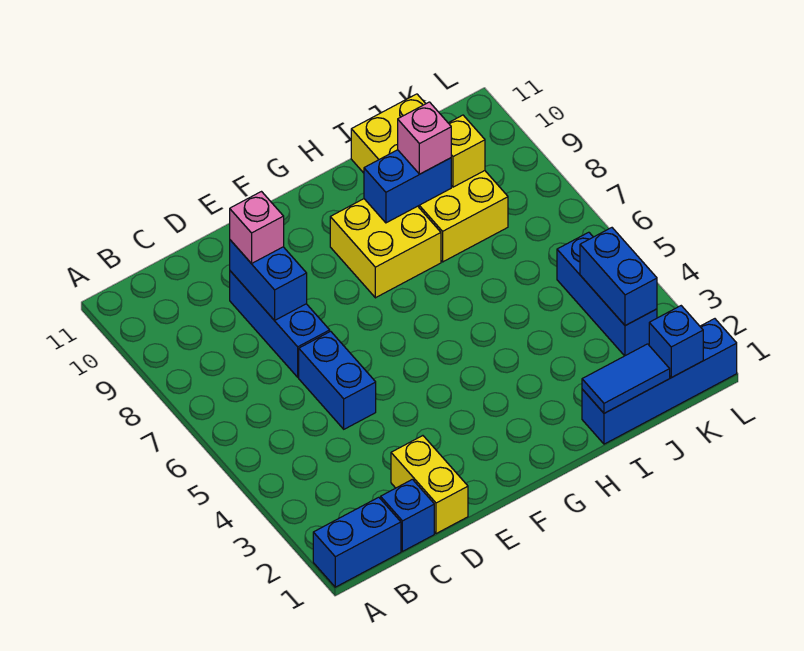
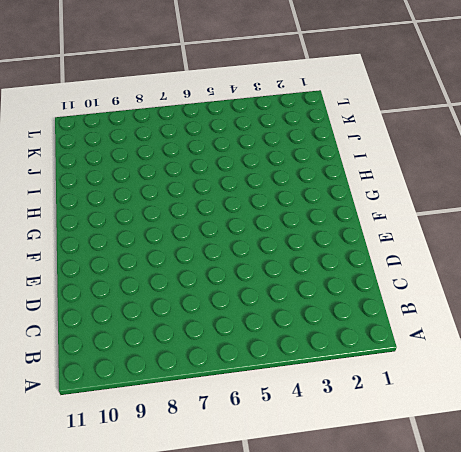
none -> blue brick A1:B1 level 1
none -> blue brick C1 level 1
none -> yellow brick D1:D2 level 1

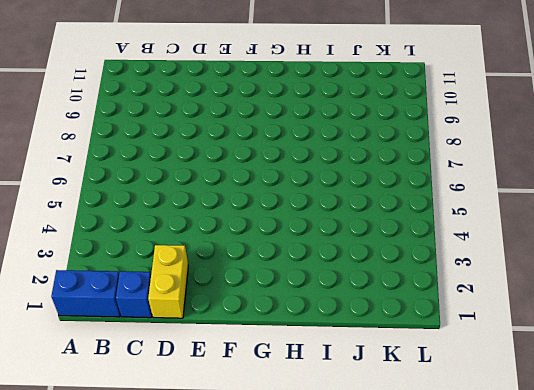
none -> blue brick D5:D6 level 1
none -> blue brick D7:D9 level 1
none -> yellow brick G8:H9 level 1

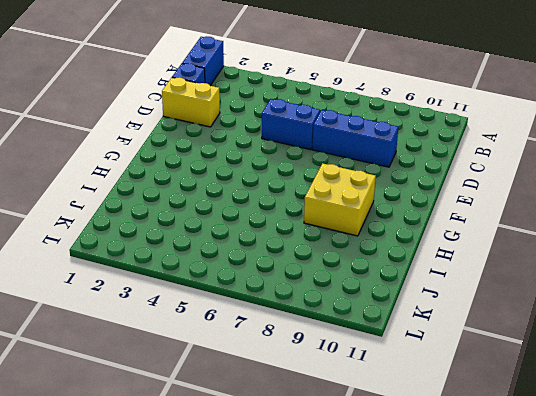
none -> blue brick I1:L1 level 1
none -> yellow brick I8:J11 level 1
none -> blue brick K3:K5 level 1

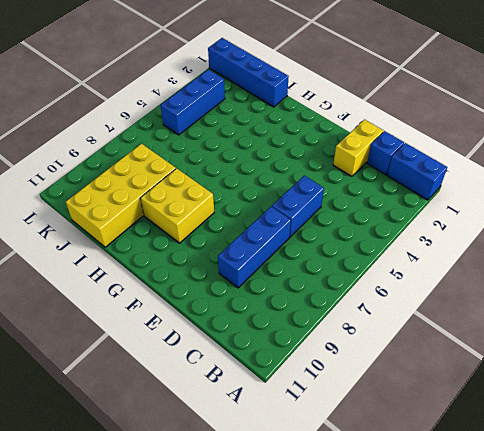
none -> blue brick D8:D9 level 2
none -> blue brick H9:I9 level 2
none -> blue tile I1:J1 level 2

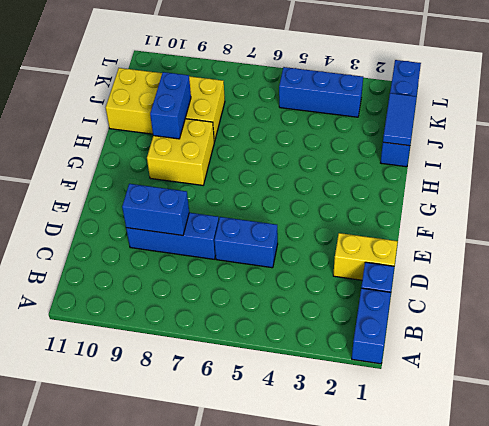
none -> yellow brick J9 level 2
none -> blue brick K1 level 2
none -> blue brick K3:K4 level 2

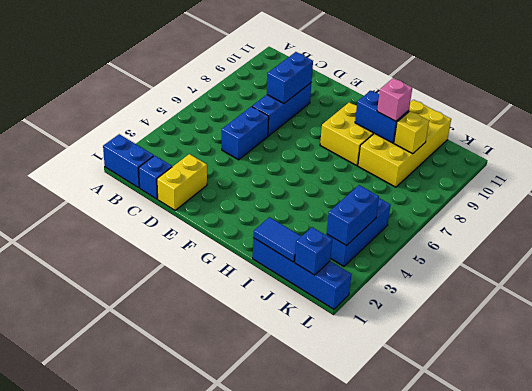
none -> pink brick D9 level 3

